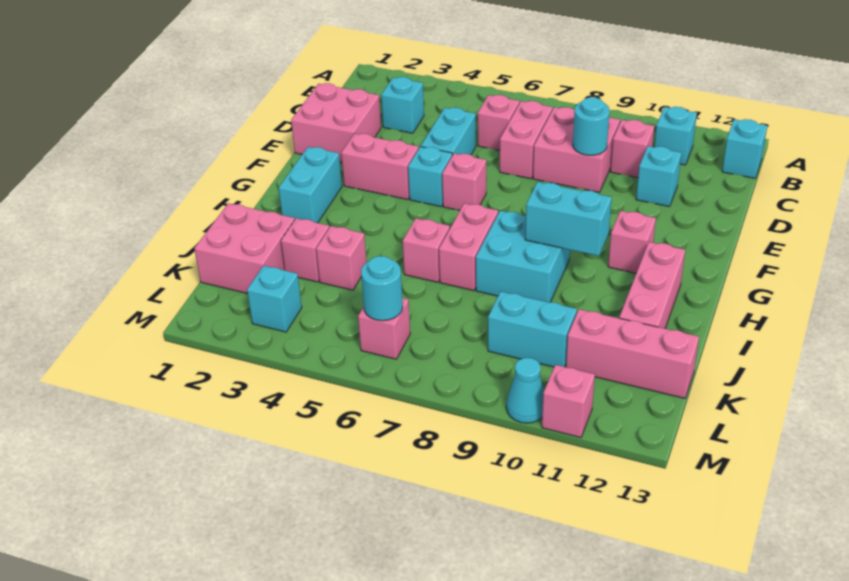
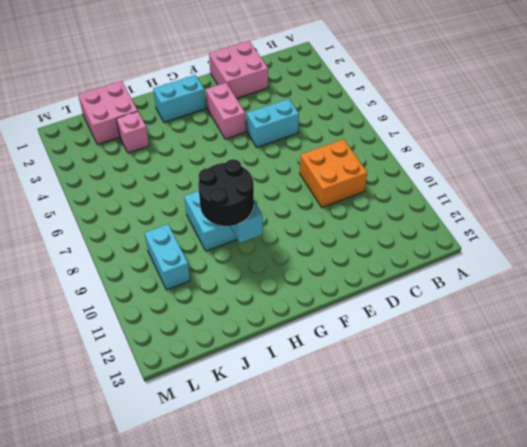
orange brick C8:D9 level 1 -> pink brick C8:D9 level 1
black round brick H9:I10 level 3 -> none
none -> cyan brick B11 level 1
none -> cyan brick B13 level 1
none -> cyan brick C3 level 1
none -> pink brick C6 level 1

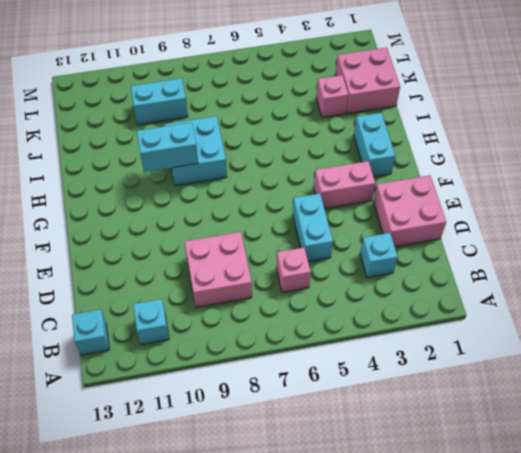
none -> pink brick C7:D7 level 1
none -> pink brick C10 level 1
none -> cyan brick D11 level 1
none -> cyan brick F5 level 1

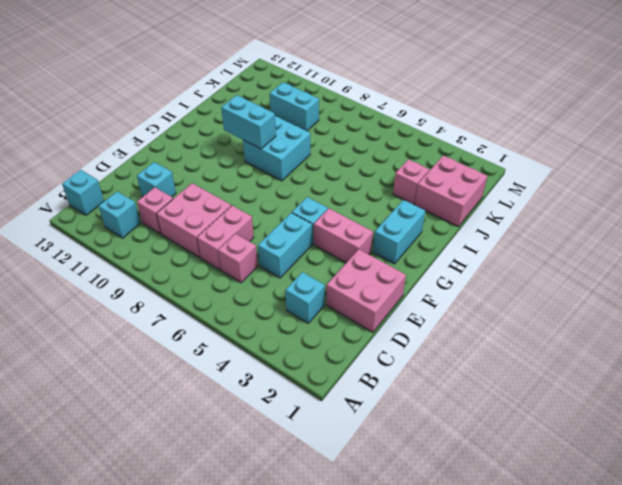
none -> pink brick F6 level 1
none -> pink brick G11 level 1
none -> pink brick H7:I7 level 1
none -> pink brick H12:J12 level 1

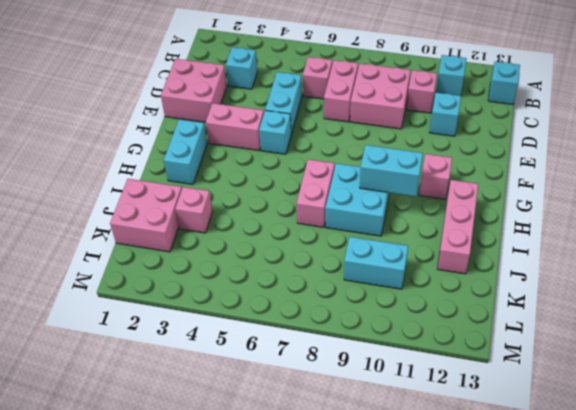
none -> pink brick F6 level 1
none -> pink brick I6 level 1
none -> pink brick J4 level 1
none -> pink brick K11:K13 level 1

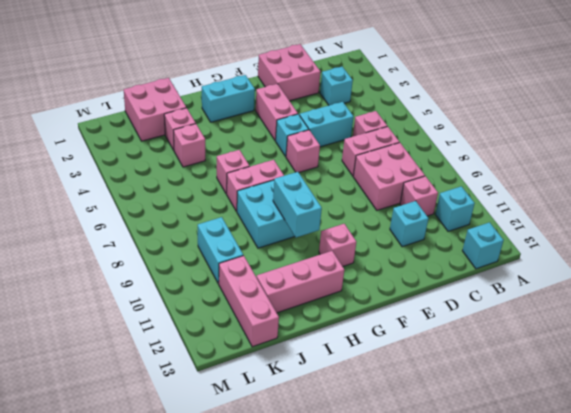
none -> cyan brick L3 level 1
none -> pink brick L6 level 1
none -> cyan cone M10 level 1
none -> pink brick M11 level 1

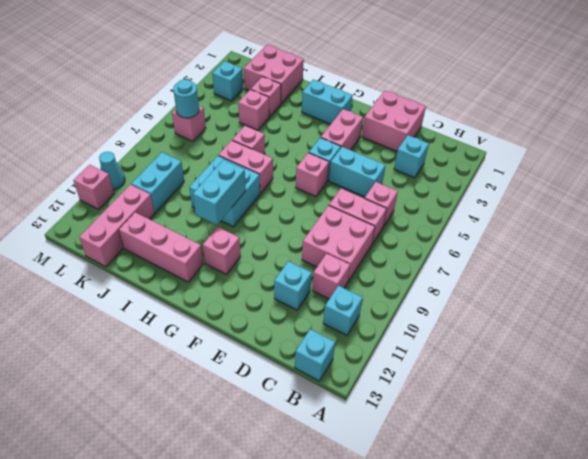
none -> cyan round brick D9 level 2

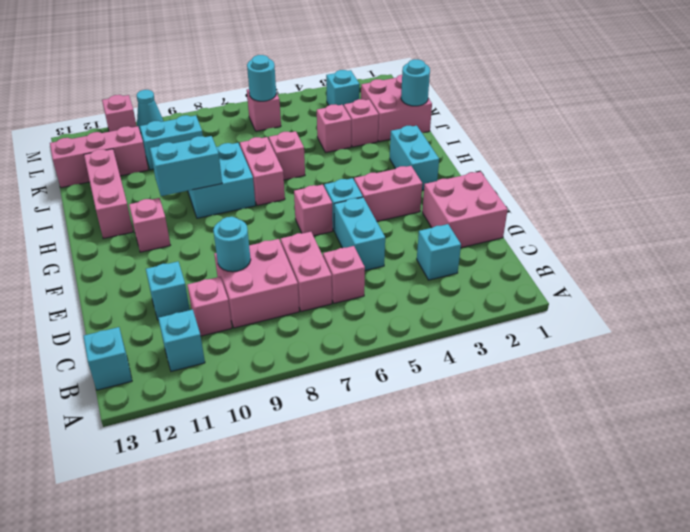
cyan round brick J1 level 2 -> none

